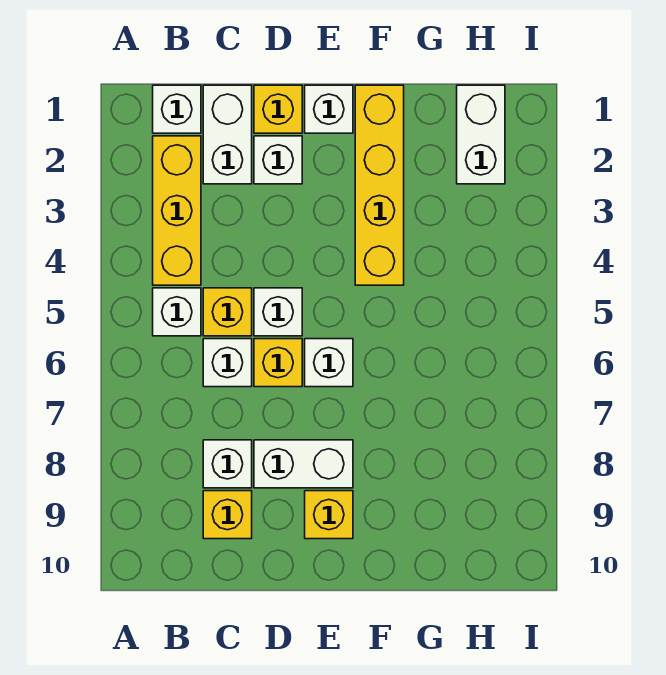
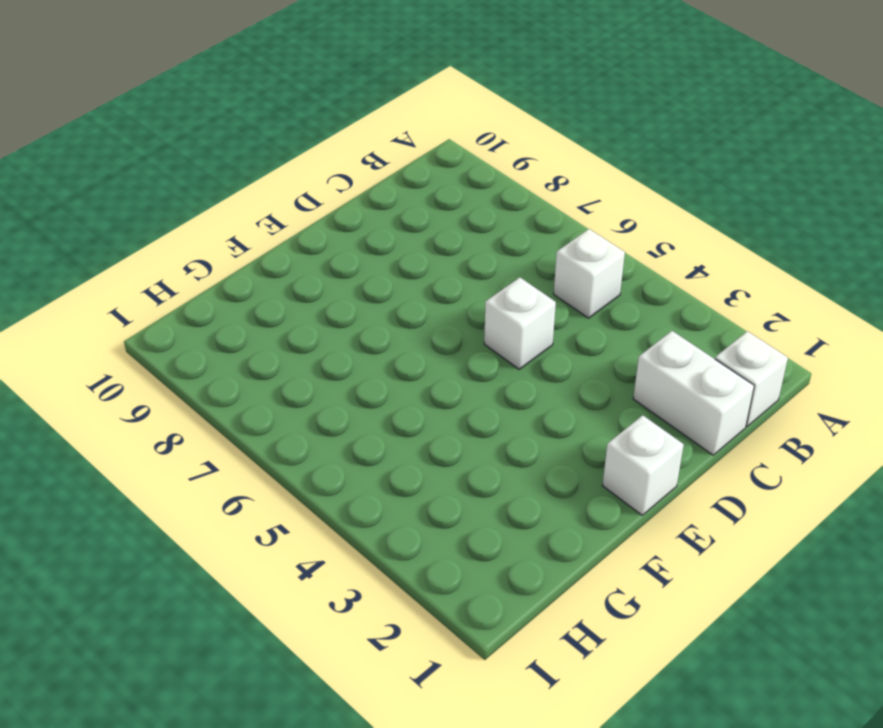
none -> yellow brick B2:B4 level 1
none -> yellow brick C5 level 1
none -> white brick C6 level 1

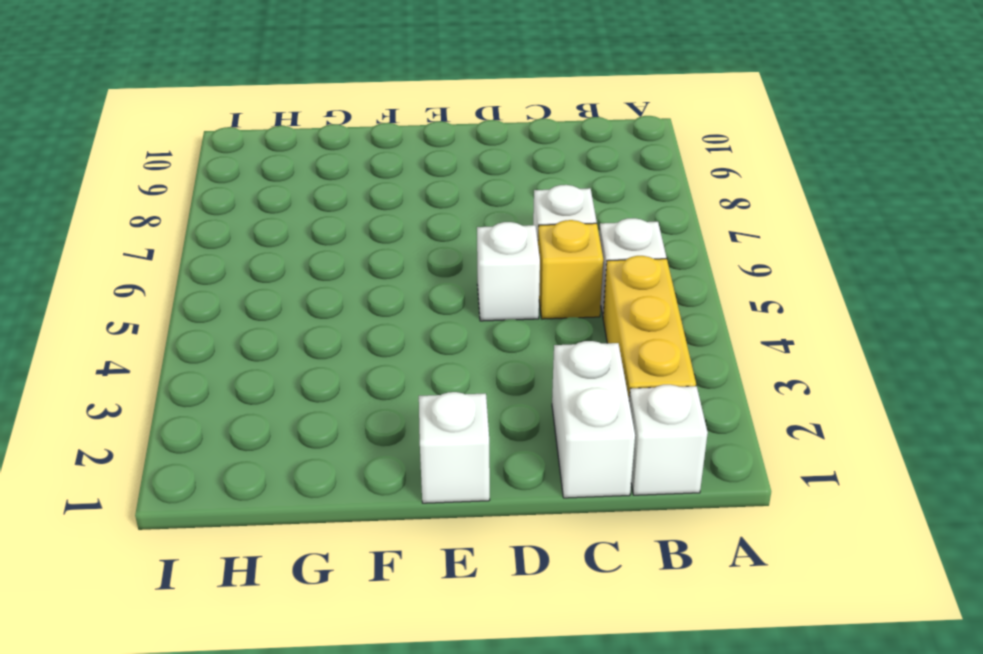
none -> white brick C8 level 1
none -> yellow brick C9 level 1
none -> yellow brick D1 level 1

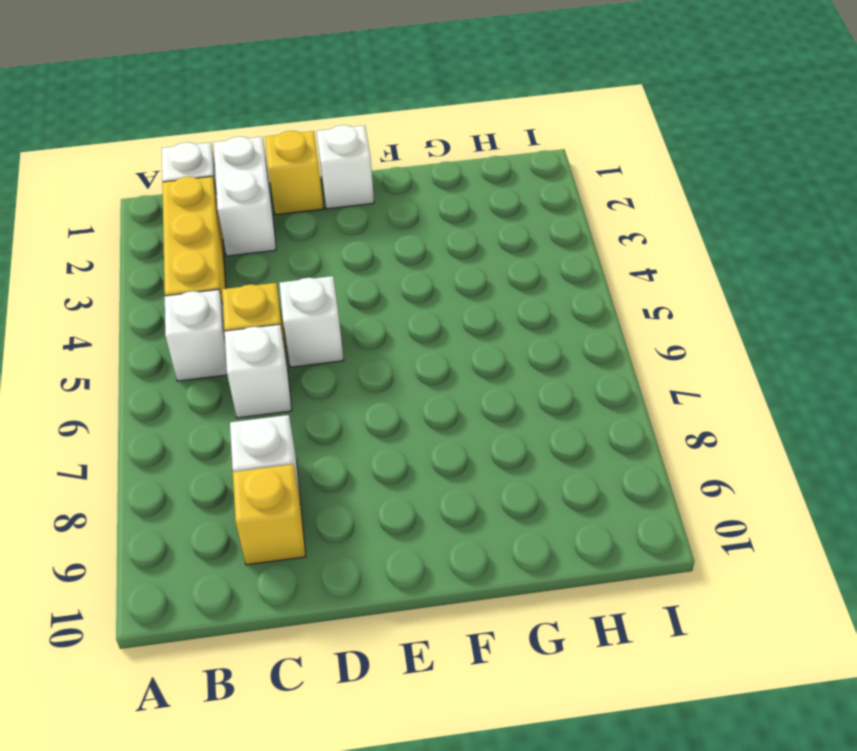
none -> white brick D2 level 1
none -> yellow brick D6 level 1
none -> white brick D8:E8 level 1

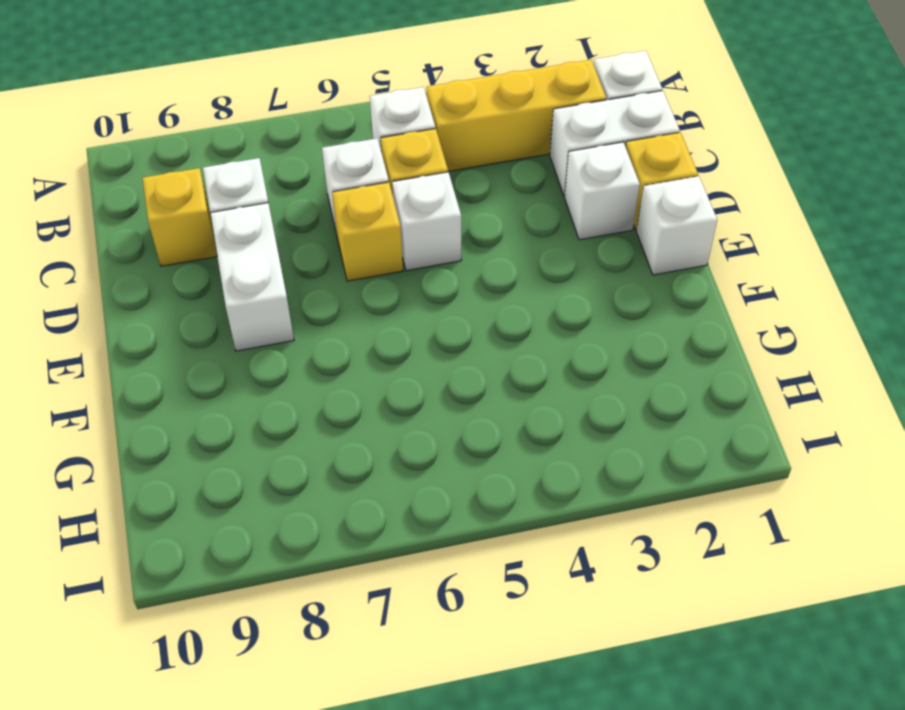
none -> white brick E6 level 1
none -> yellow brick E9 level 1
none -> yellow brick F1:F4 level 1

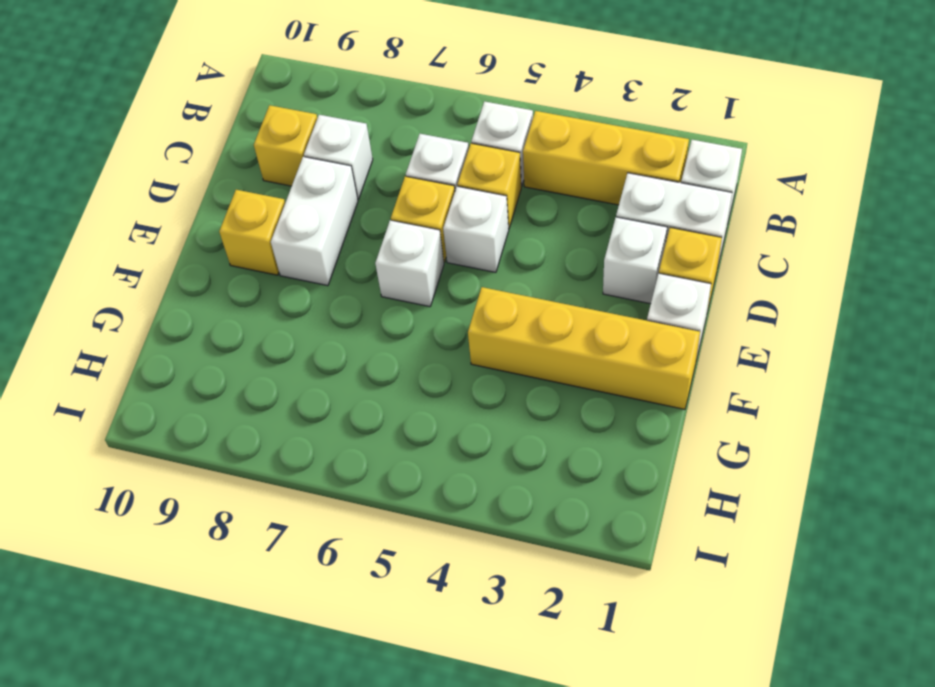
none -> white brick H1:H2 level 1

